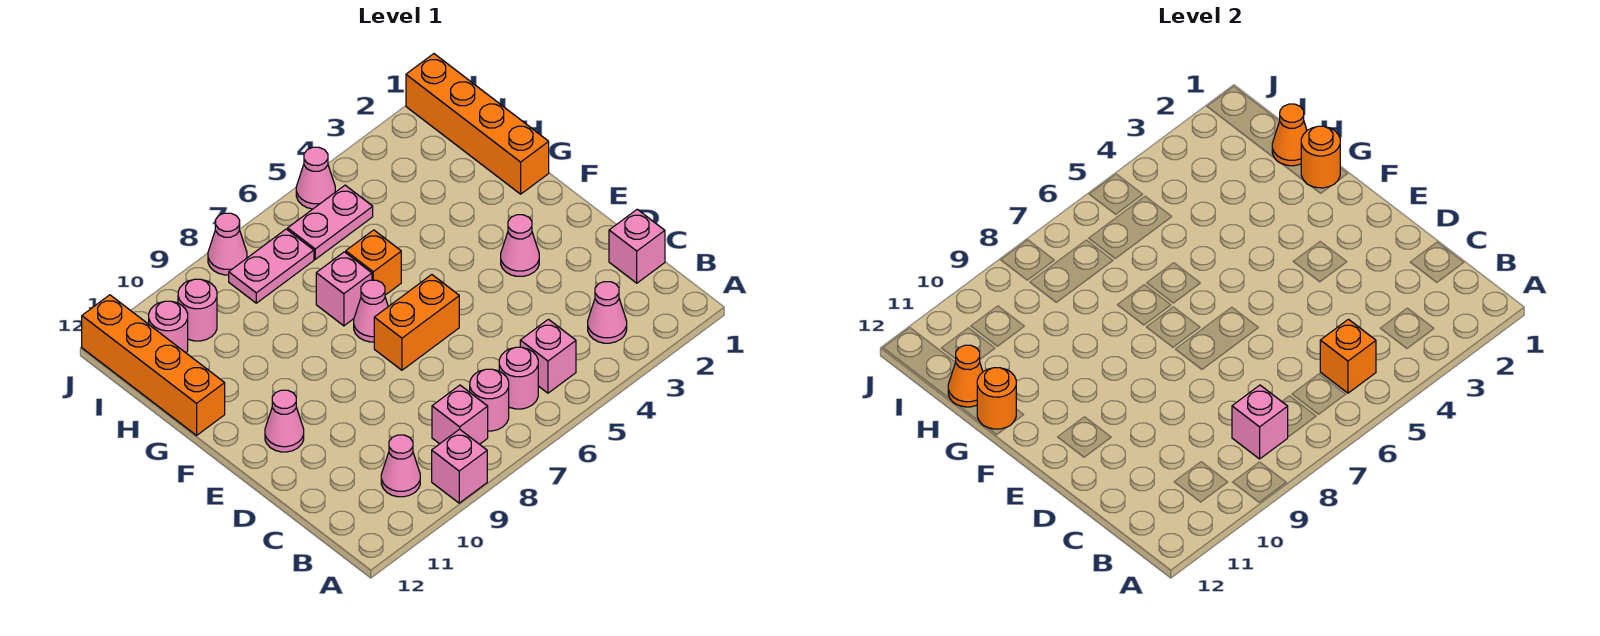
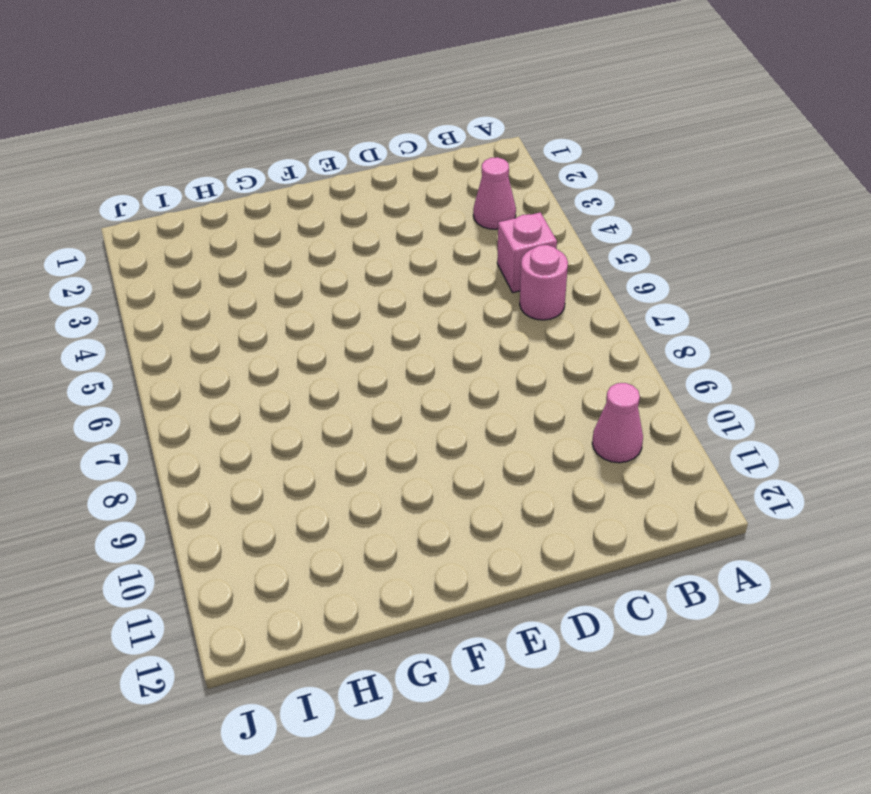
none -> pink brick A9 level 1
none -> pink round brick B7 level 1
none -> pink brick B8 level 1

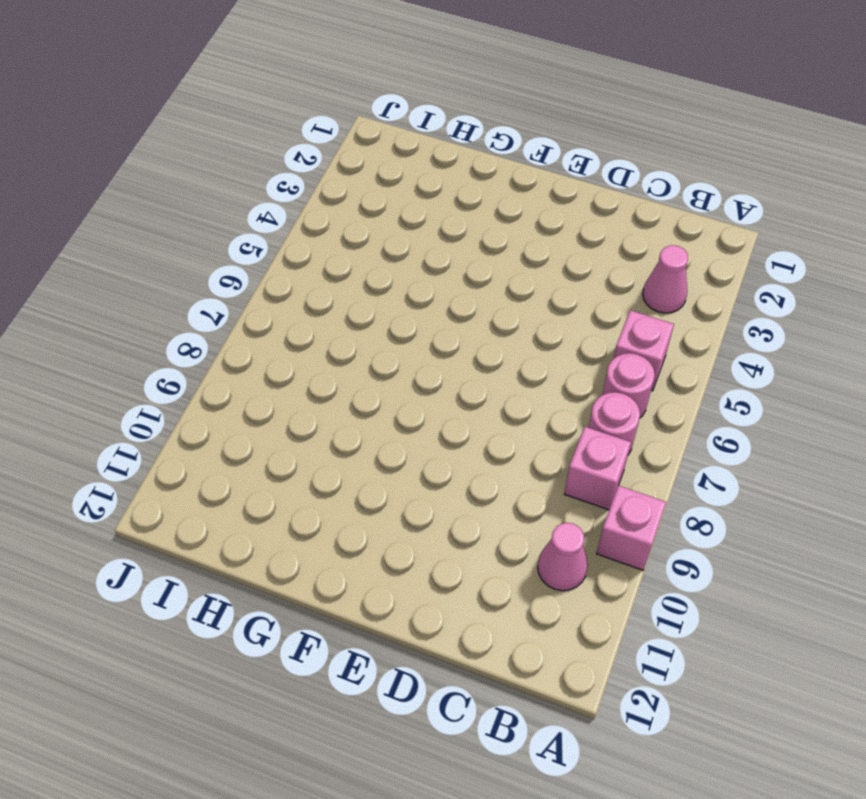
none -> pink brick C1 level 1
none -> pink cone E3 level 1
none -> orange brick E6:E7 level 1

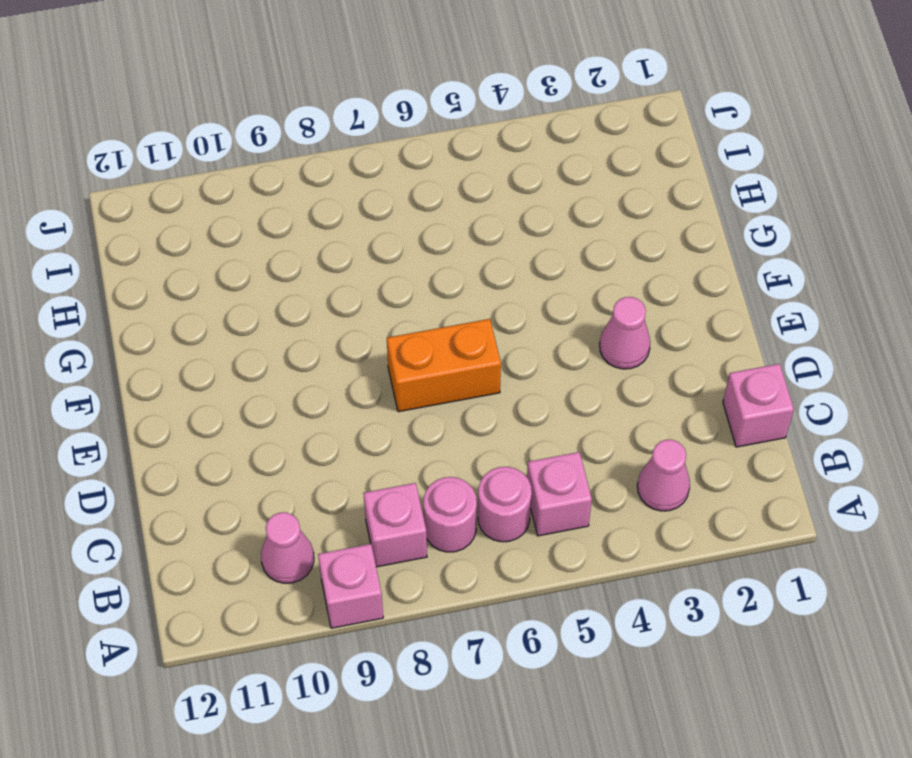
none -> pink cone E11 level 1
none -> pink cone F7 level 1
none -> orange brick G1:J1 level 1

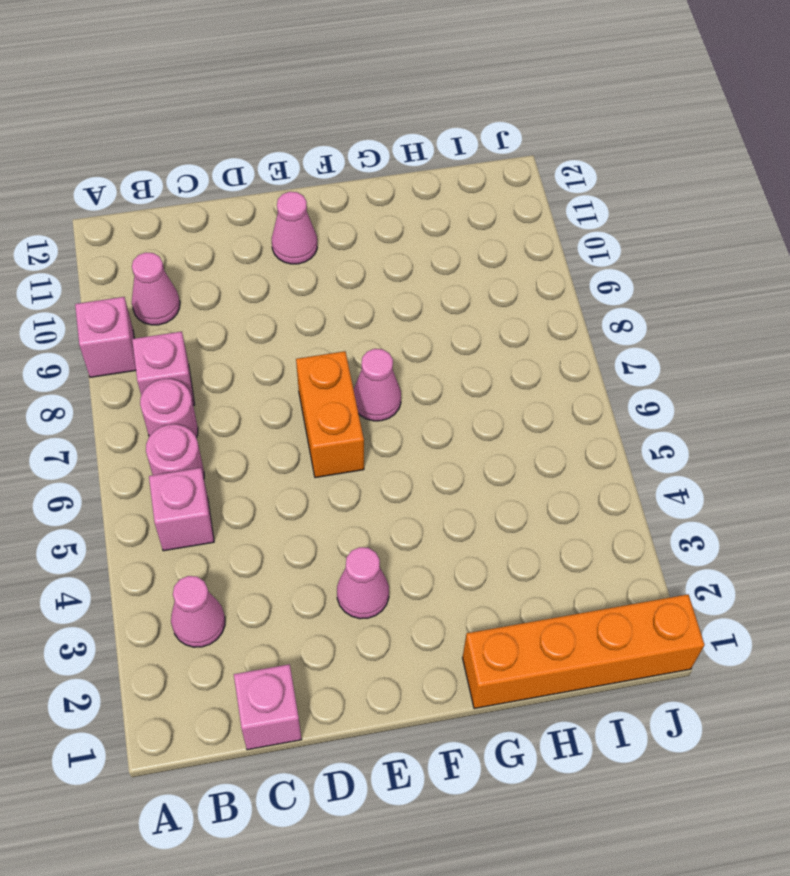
none -> orange brick G6 level 1
none -> pink brick G7 level 1
none -> orange brick G12:J12 level 1

